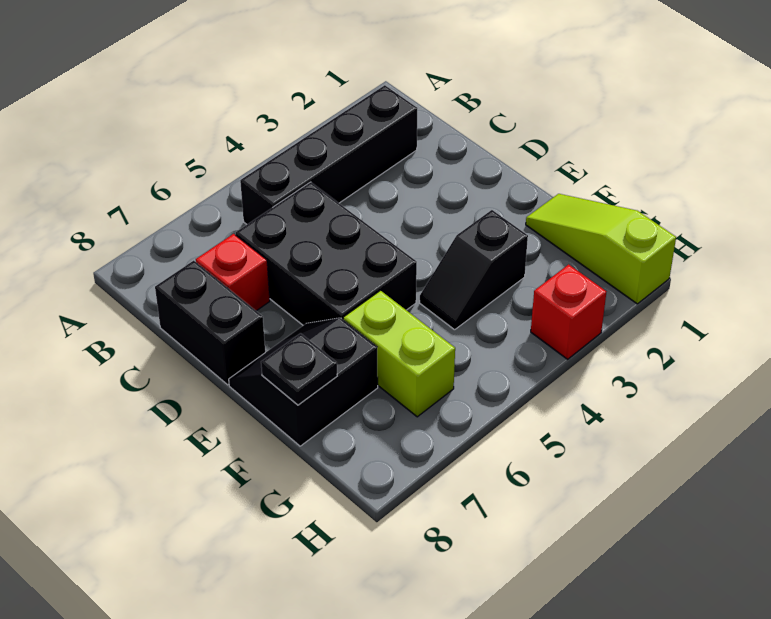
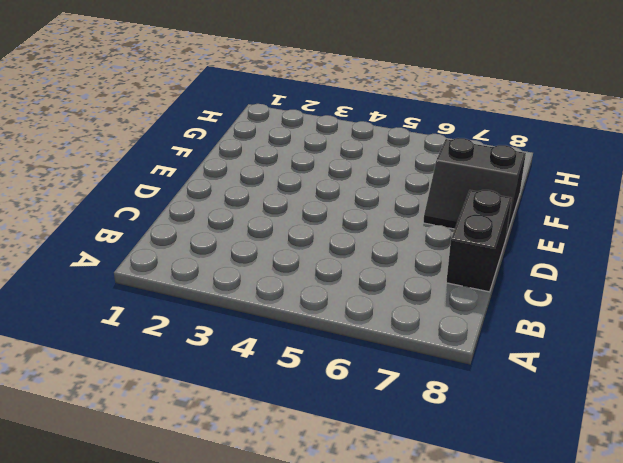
none -> black brick B2:B5 level 1
none -> black brick C5:E6 level 1

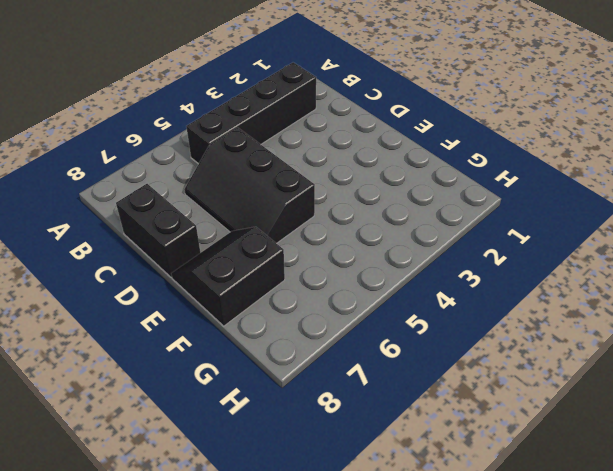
black slope C5:E6 level 1 top 5 -> black brick C5:E6 level 1
none -> red brick C7 level 1
none -> lime slope F1:H1 level 1 top H

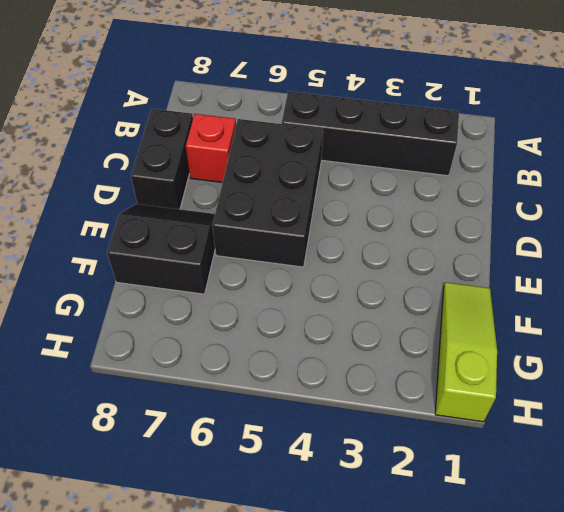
none -> black slope F3:F4 level 1 top 3
none -> lime brick F6:G6 level 1

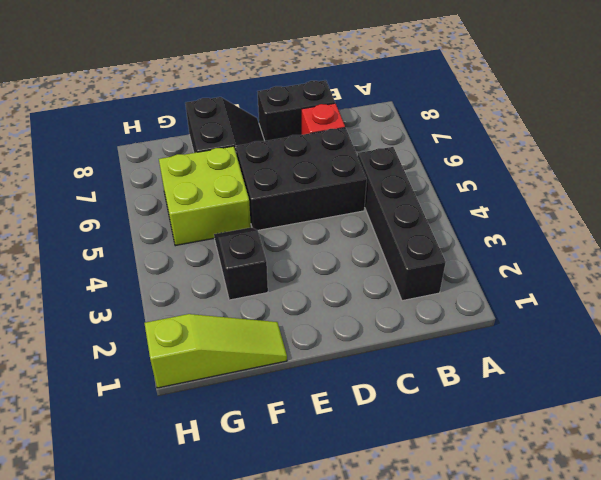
lime brick F5:G6 level 1 -> lime brick F6:G6 level 1
none -> red brick H3 level 1
none -> black plate F8 level 2

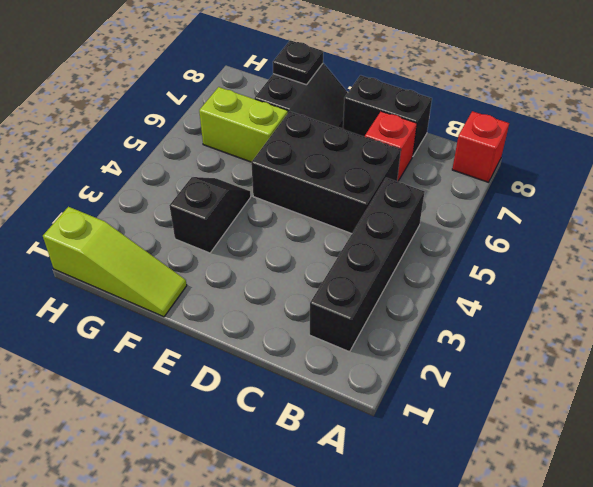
red brick A8 level 1 -> red brick H3 level 1

